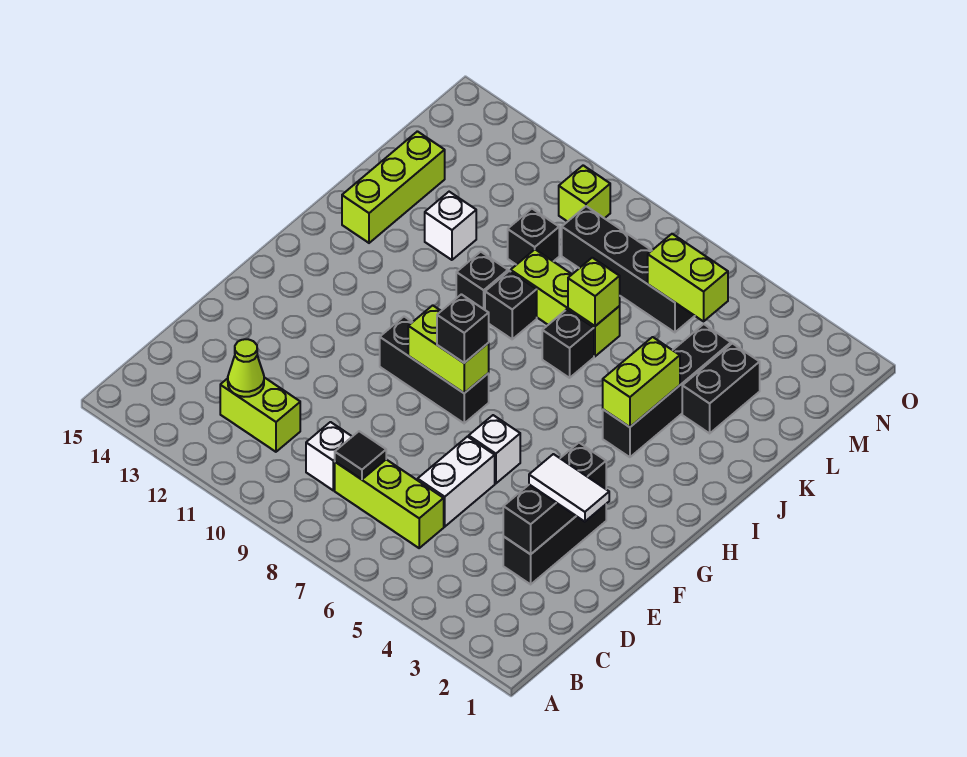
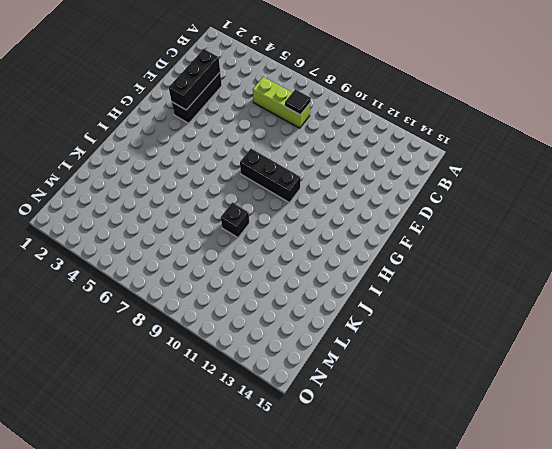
none -> white brick C9 level 1
none -> lime brick C11:C12 level 1
none -> white brick D6:E6 level 1

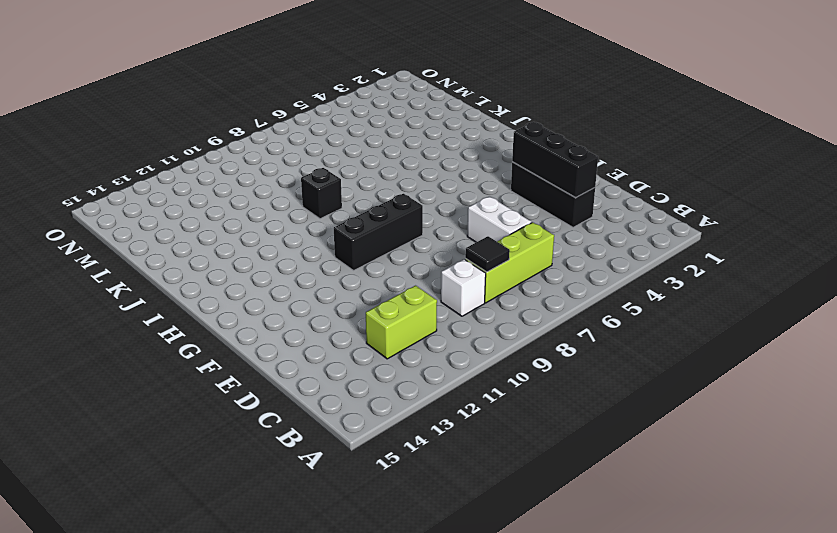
none -> white brick F6 level 1
none -> black brick I4:L4 level 1
none -> black brick J7 level 1

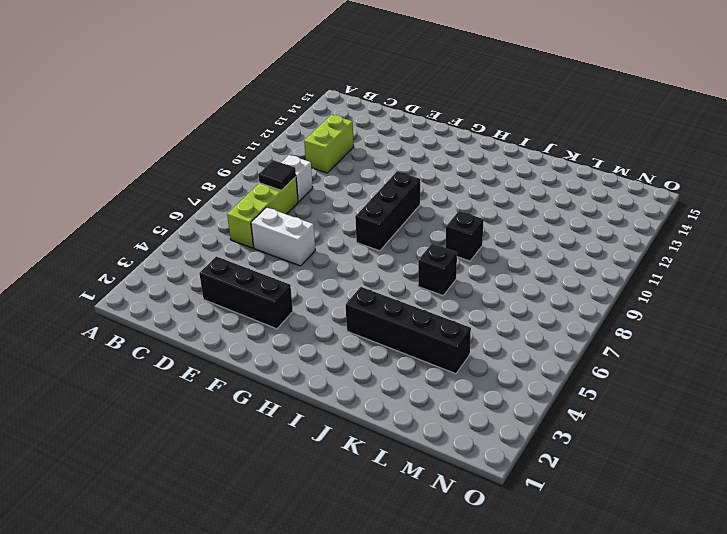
none -> white brick F6 level 1
none -> black brick J10 level 1
none -> lime brick J14:L14 level 1

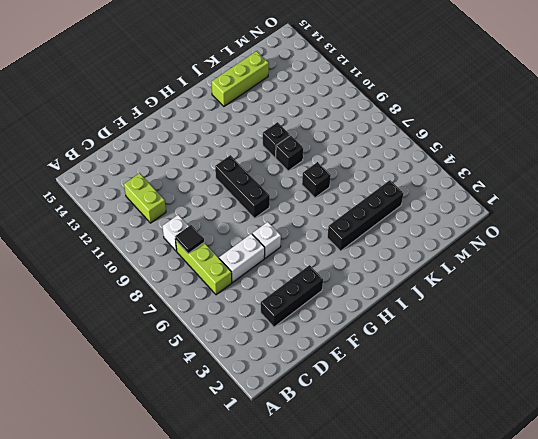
none -> black brick K3:L3 level 1
none -> lime brick K7:K9 level 1
none -> white brick K12 level 1

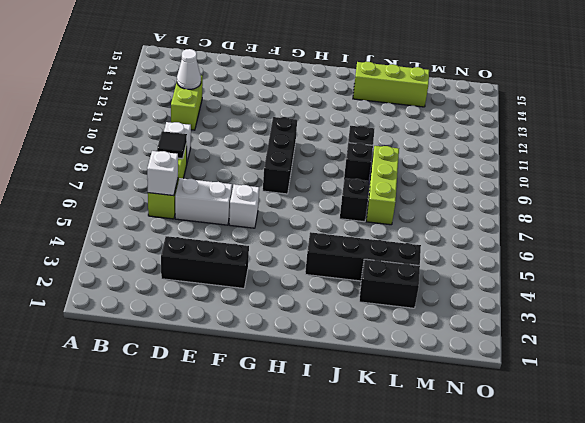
white brick C6 level 2 -> white brick K12 level 1
white cone C12 level 2 -> lime cone C12 level 2
none -> black brick L10 level 1
none -> black brick M6:M9 level 1
none -> lime brick N10 level 1

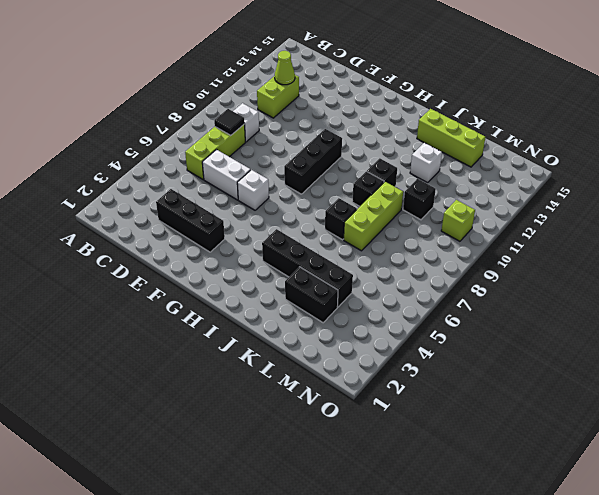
none -> black brick M6:M9 level 1
none -> black brick D3:F3 level 2
none -> lime brick G8:G9 level 2

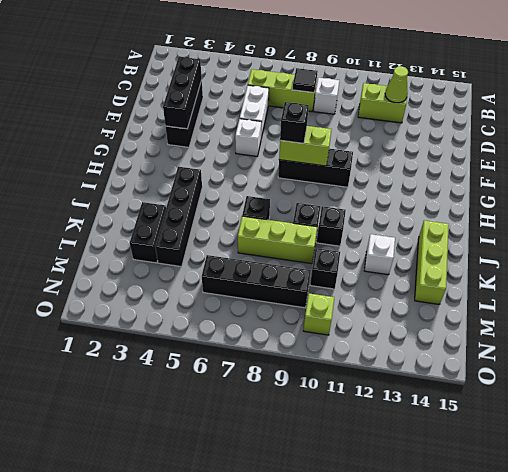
none -> lime brick I4:J4 level 2
none -> lime brick K7 level 2
none -> lime brick M5:M6 level 2

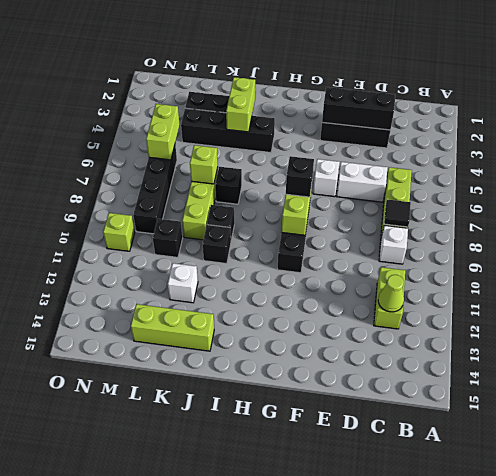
lime brick J3:J4 level 2 -> lime brick I4:J4 level 2
none -> white tile E2:E3 level 3

